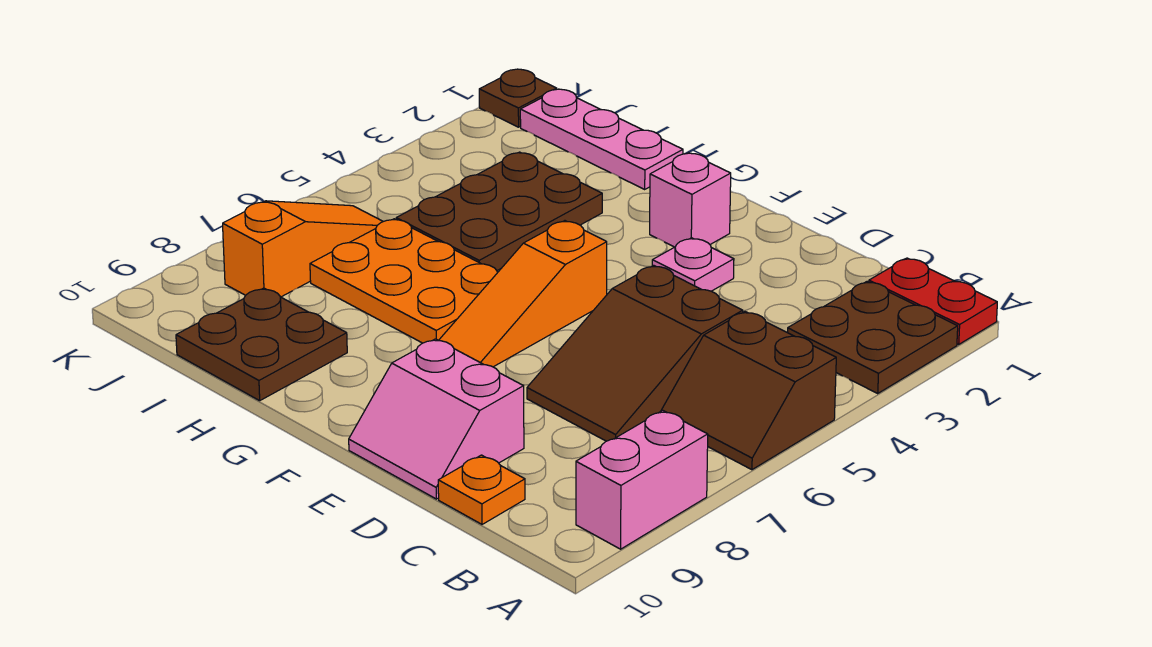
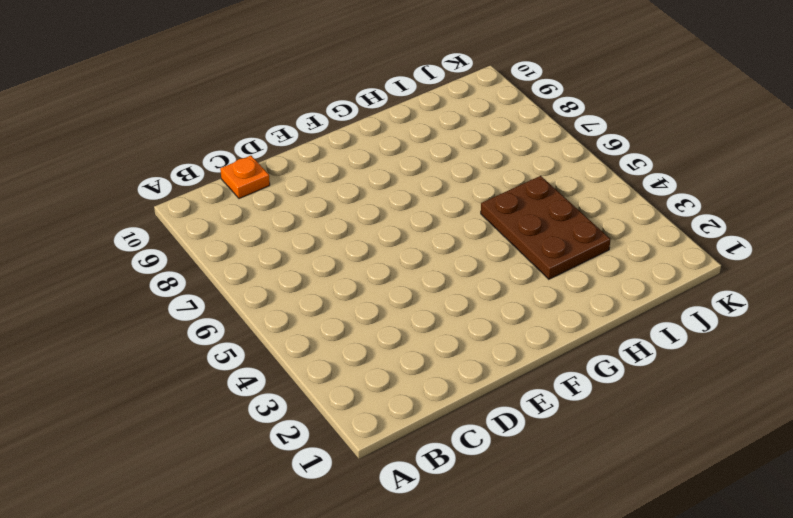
none -> red plate A1:B1 level 1
none -> brown plate A2:B3 level 1
none -> brown slope A5:B6 level 1 top 5

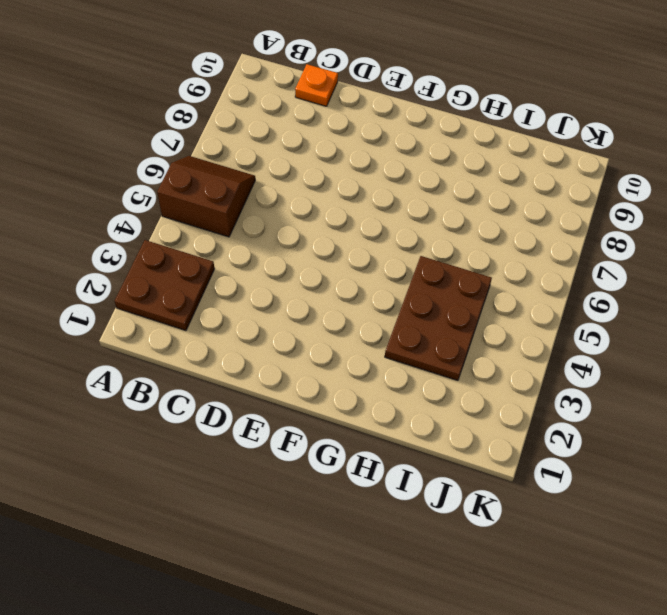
none -> red plate A1:B1 level 1
none -> pink brick A8:A9 level 1
none -> brown slope C5:D7 level 1 top 5

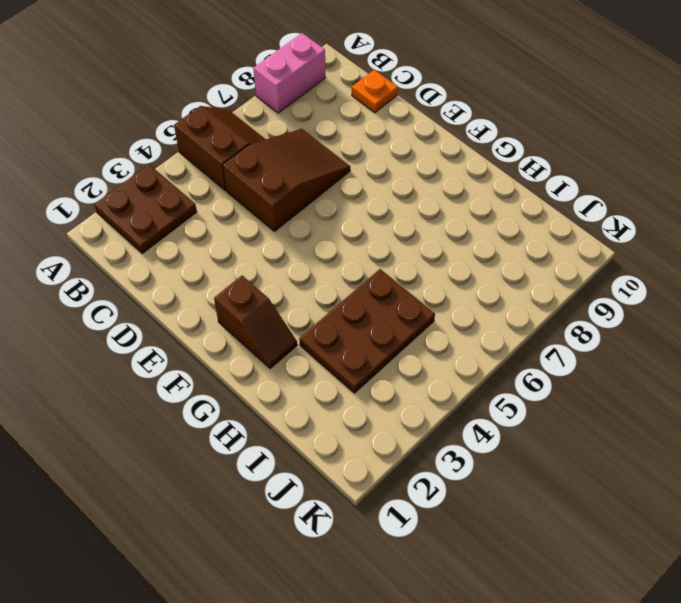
brown slope F2:G2 level 1 top F -> pink brick F2 level 1
none -> red plate A1:B1 level 1
none -> pink slope D9:E10 level 1 top 9
none -> pink plate E3 level 1

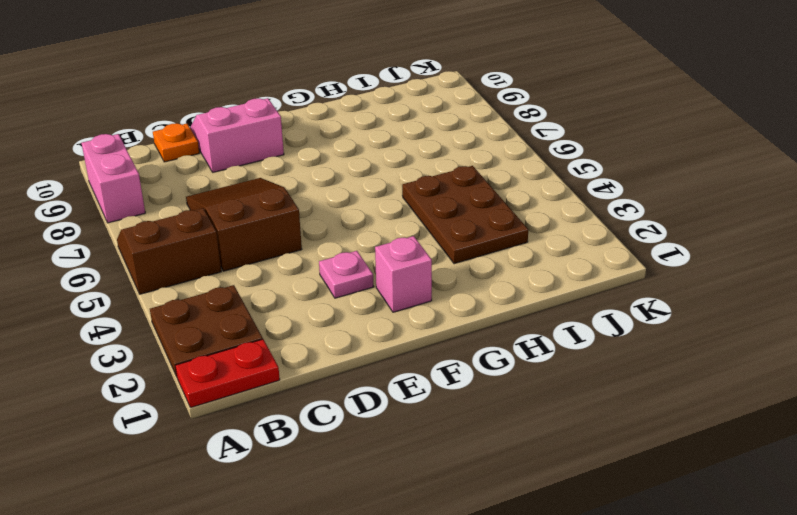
none -> orange slope F5:F7 level 1 top 5
none -> orange plate G6:I7 level 1
none -> pink plate H1:J1 level 1

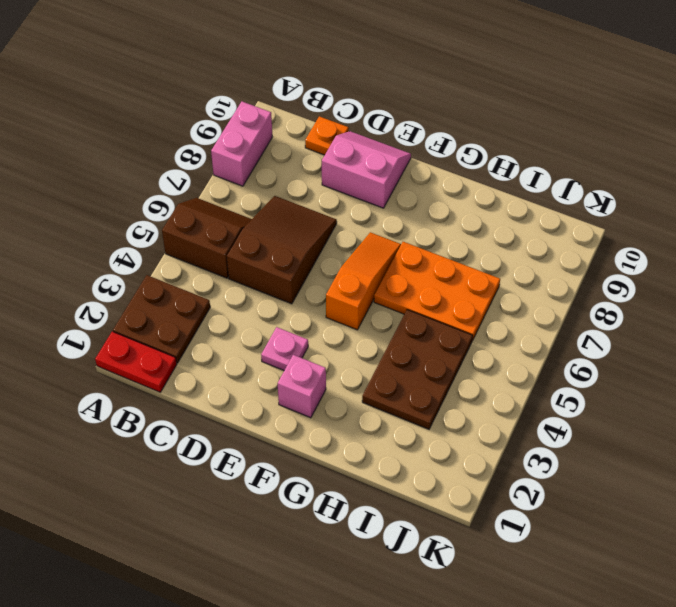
none -> pink plate H1:J1 level 1
none -> brown plate H9:I10 level 1
none -> orange slope J6:J8 level 1 top 8

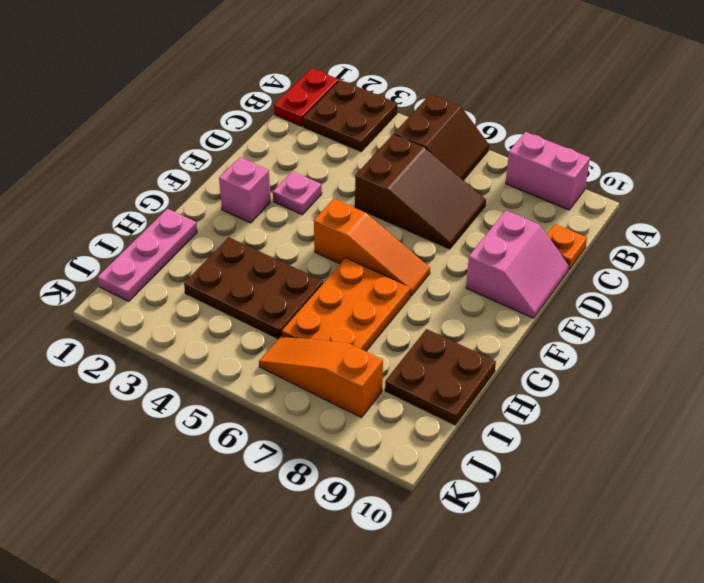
none -> brown plate K1 level 1

